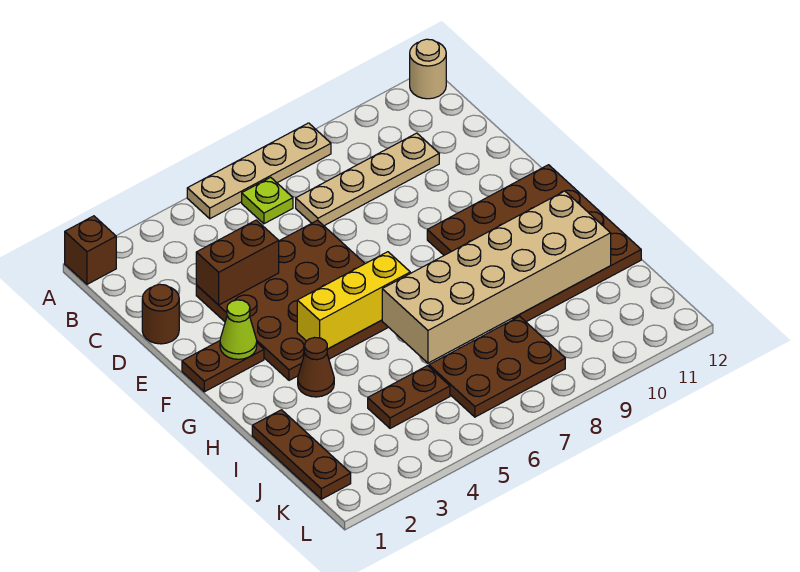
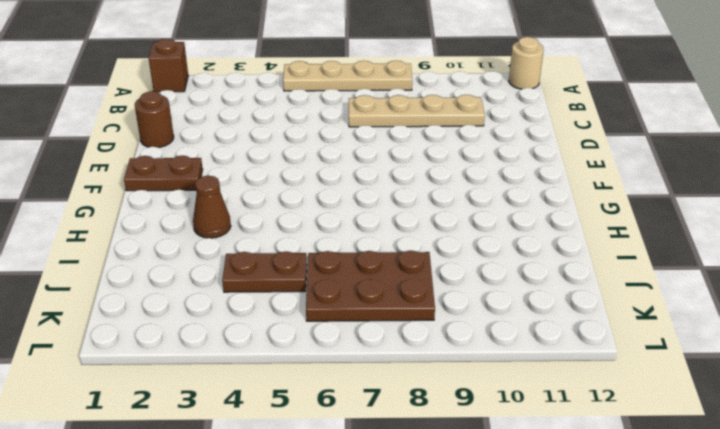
none -> lime plate B6 level 1
none -> brown plate D3:G6 level 1
none -> brown plate F9:I12 level 1

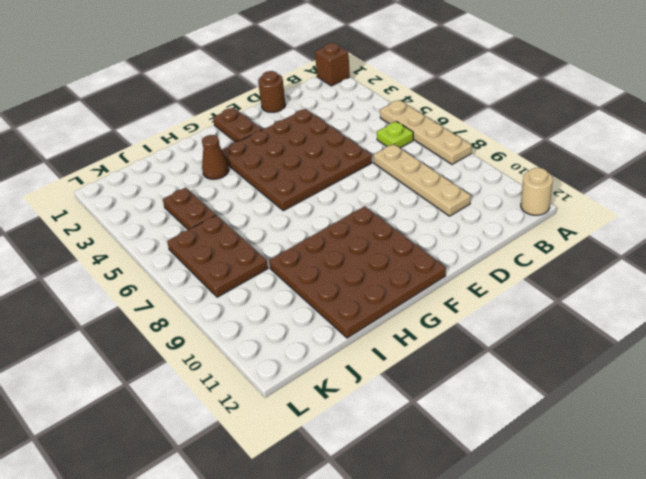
none -> brown plate I1:K1 level 1
none -> brown brick D3:D4 level 2
none -> lime cone F2 level 2

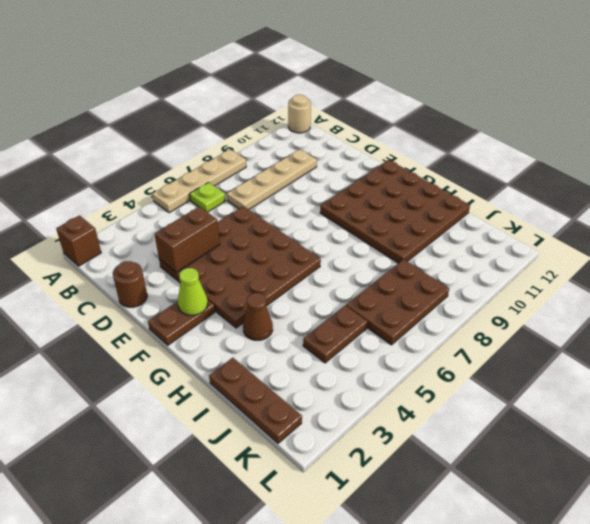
none -> yellow brick G4:G6 level 2
none -> tan brick H6:I11 level 2

